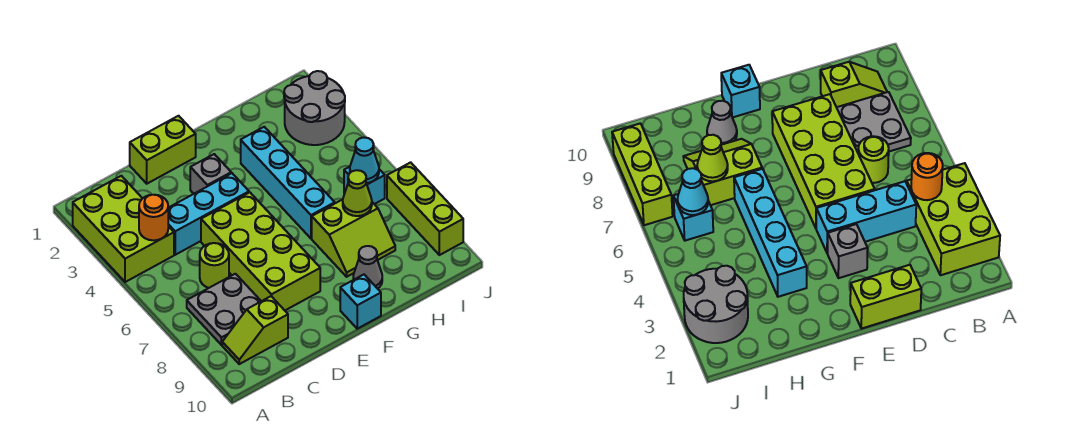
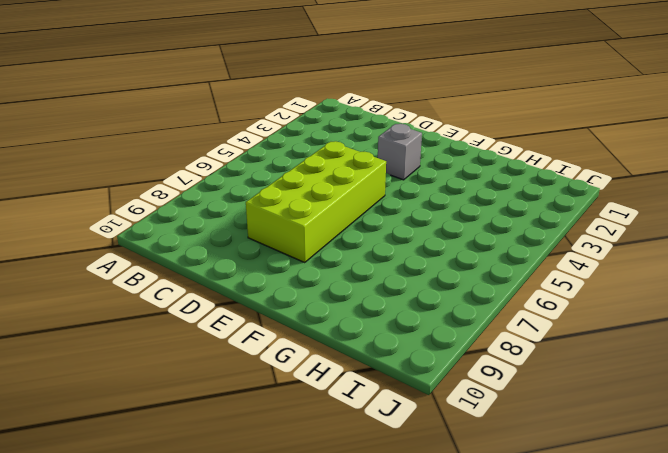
none -> lime brick A2:B4 level 1
none -> grey plate B7:C8 level 1
none -> lime slope B9:C9 level 1 top C

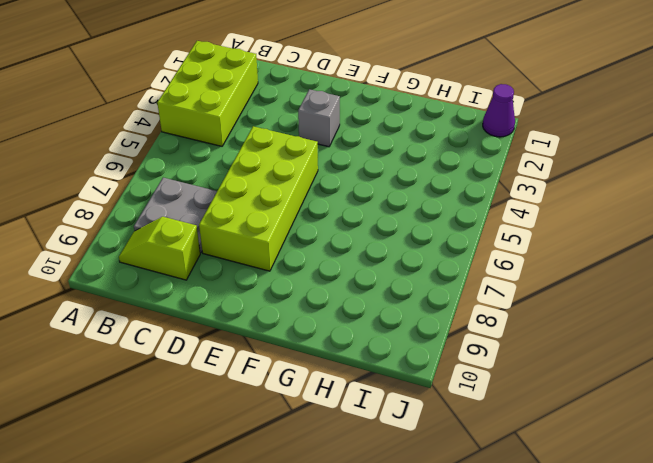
purple cone J1 level 1 -> none
none -> cyan brick C4:E4 level 1
none -> lime round brick C6 level 1
none -> lime brick D1:E1 level 1

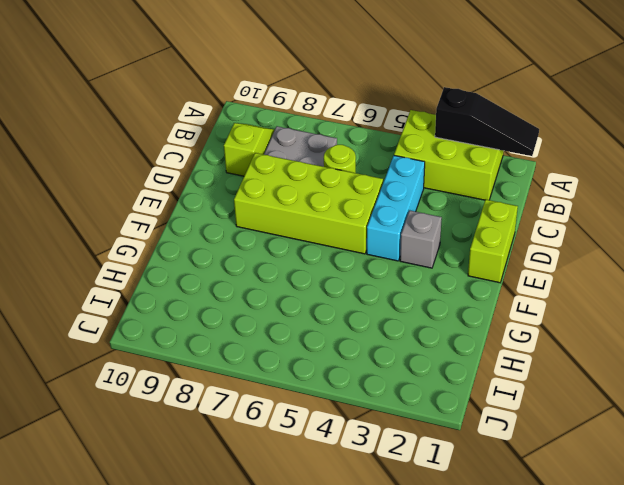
black slope A1:A3 level 2 top 3 -> none
none -> cyan brick F10 level 1
none -> cyan brick G3:G6 level 1
none -> lime slope G7:H8 level 1 top 7

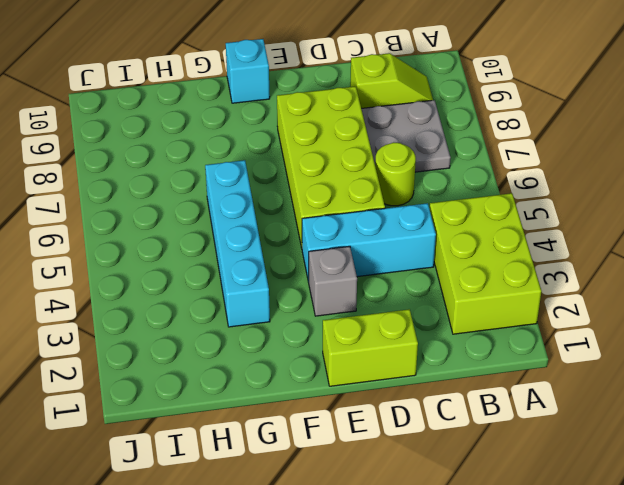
none -> lime slope G7:H8 level 1 top 7
none -> grey cone G9 level 1
none -> grey round brick I2:J3 level 1

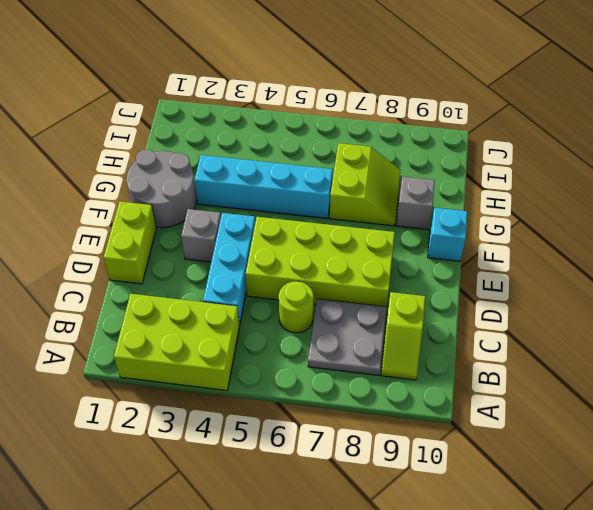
grey round brick F1:G2 level 1 -> grey round brick I2:J3 level 1
grey brick G9 level 1 -> grey cone G9 level 1
none -> cyan brick I6 level 1
none -> lime brick J7:J9 level 1
none -> orange round brick B4 level 2

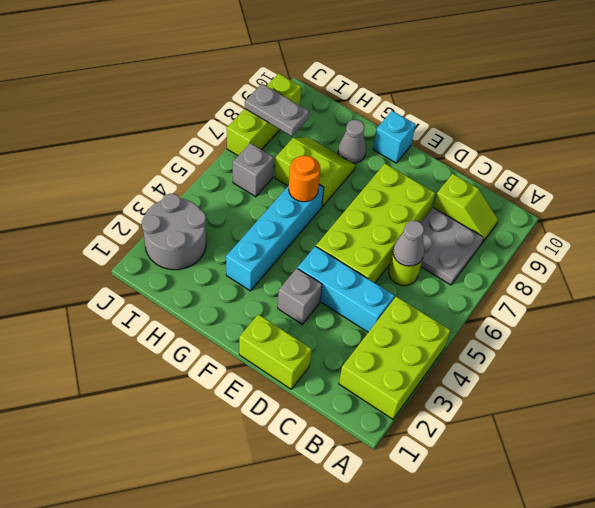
grey cone C6 level 2 -> none
orange round brick G6 level 2 -> orange round brick B4 level 2
grey brick I6 level 1 -> cyan brick I6 level 1
grey plate I8:J8 level 2 -> none
none -> lime cone H7 level 2
none -> cyan cone I6 level 2

